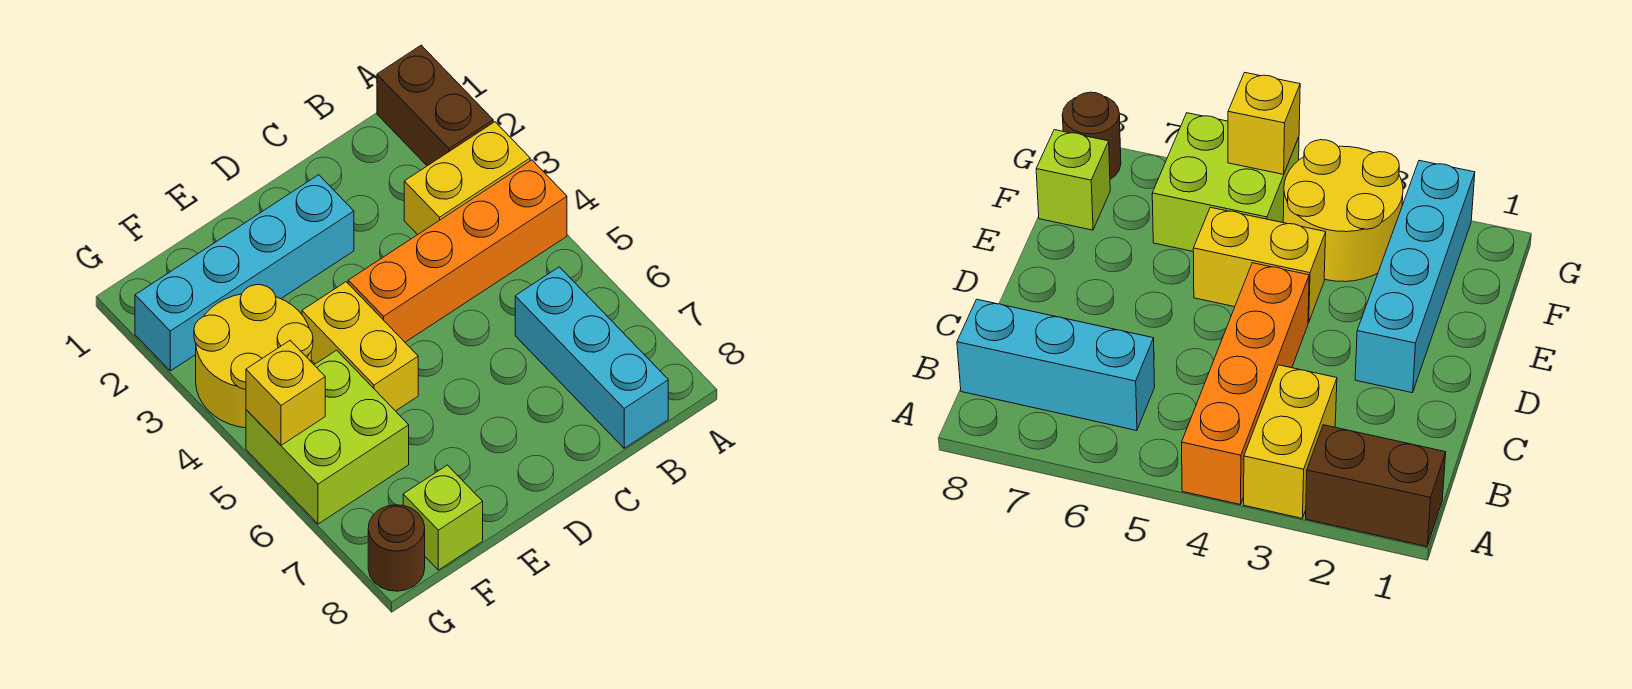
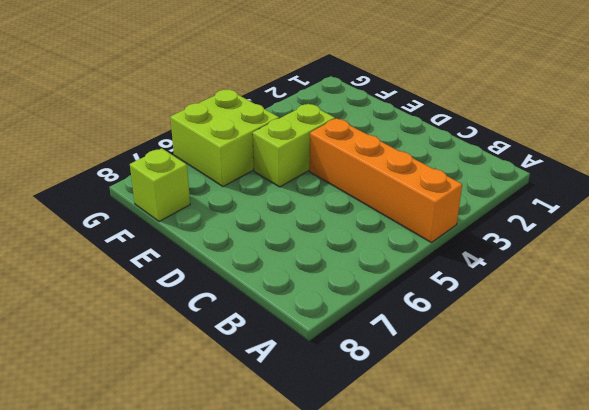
lime brick E4:E5 level 1 -> yellow brick E4:E5 level 1
none -> brown brick A1:A2 level 1
none -> yellow brick A3:B3 level 1

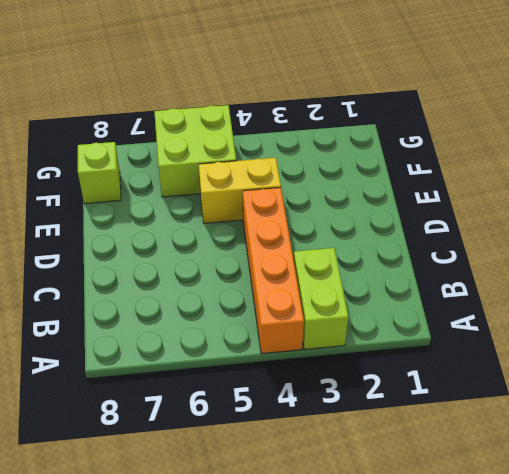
lime brick A3:B3 level 1 -> yellow brick A3:B3 level 1
none -> brown brick A1:A2 level 1
none -> cyan brick B6:B8 level 1

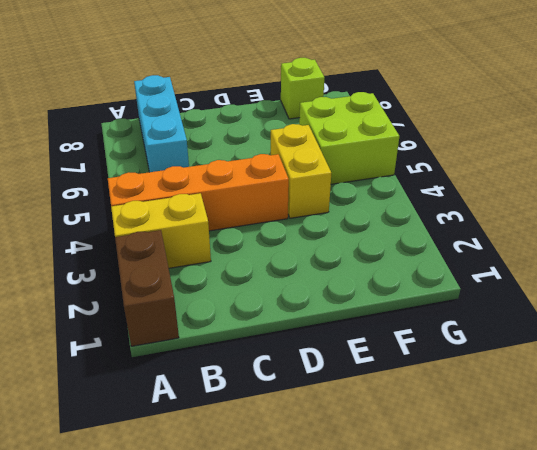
none -> cyan brick D2:G2 level 1
none -> yellow round brick F3:G4 level 1

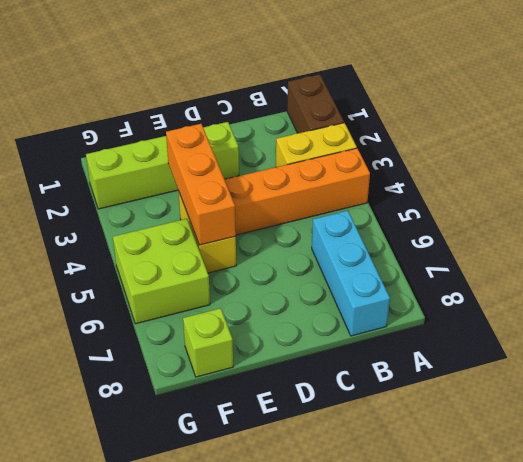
lime brick D2:G2 level 1 -> cyan brick D2:G2 level 1
orange brick E3:E5 level 2 -> none
none -> yellow round brick F3:G4 level 1
none -> brown round brick G8 level 1

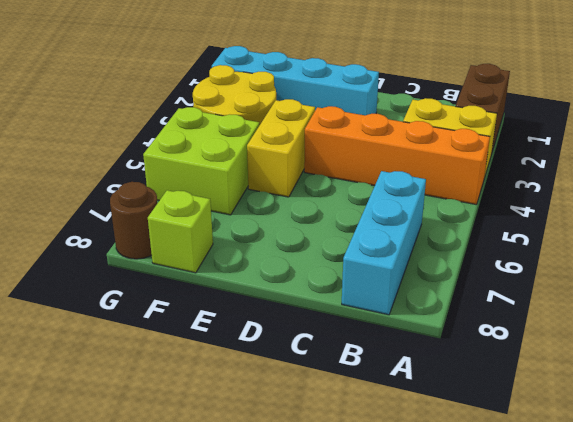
none -> yellow brick G5 level 2

